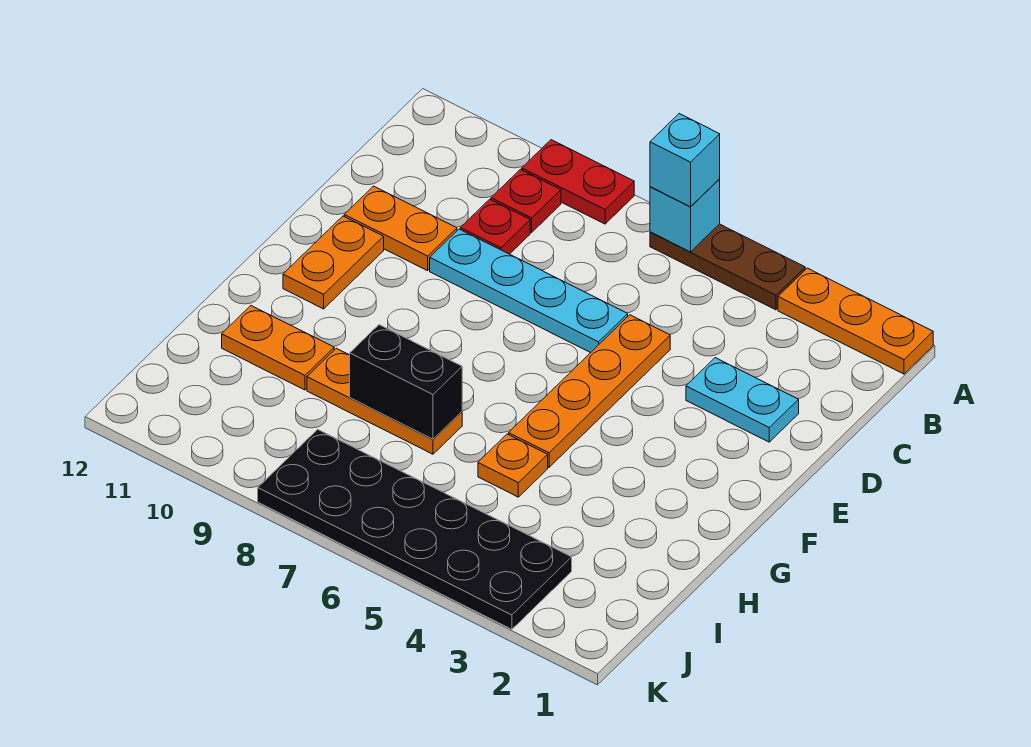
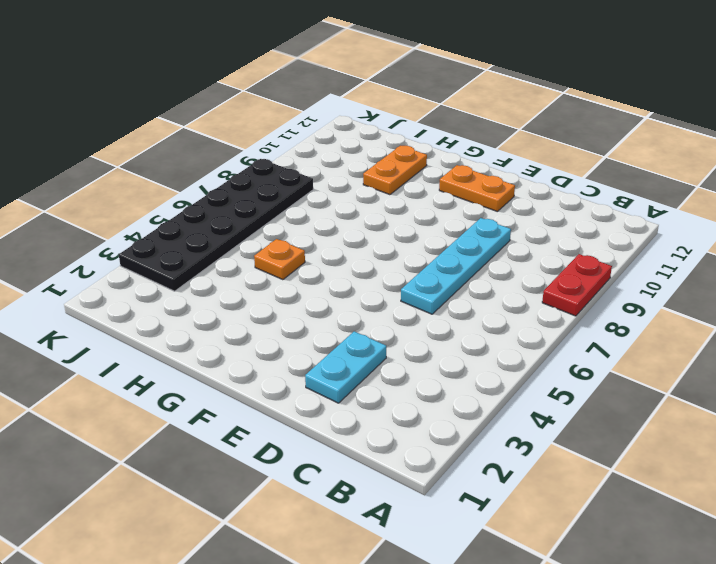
none -> orange plate A1:A3 level 1
none -> brown plate A4:A6 level 1
none -> red plate B9 level 1

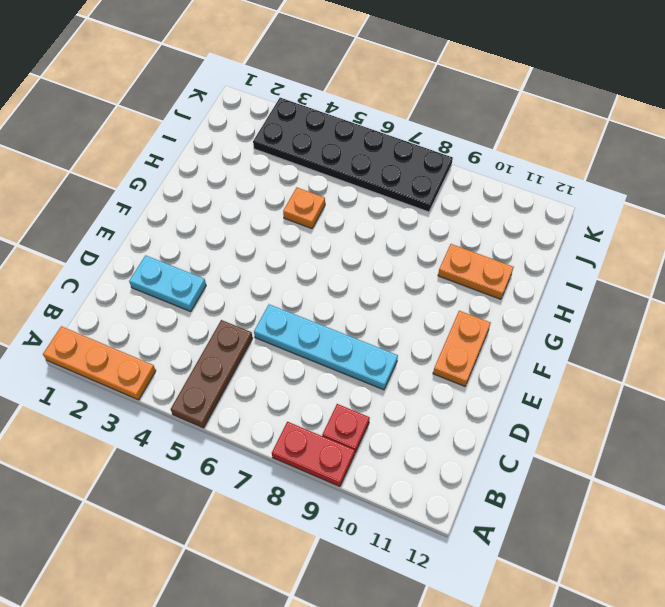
brown plate A5:C5 level 1 -> brown plate A4:A6 level 1
none -> red plate C9 level 1
none -> orange plate D5:G5 level 1
none -> orange plate D10:D11 level 1

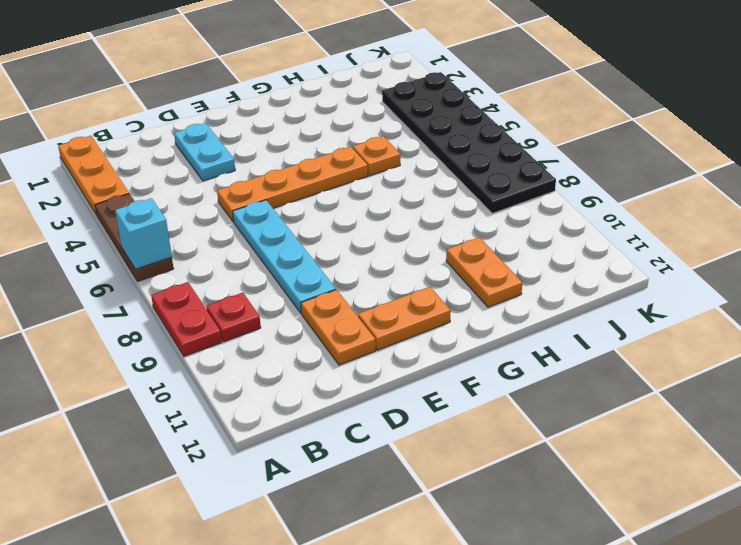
none -> red plate C9 level 1
none -> orange plate H7:H9 level 1
none -> black brick H7:H8 level 2

